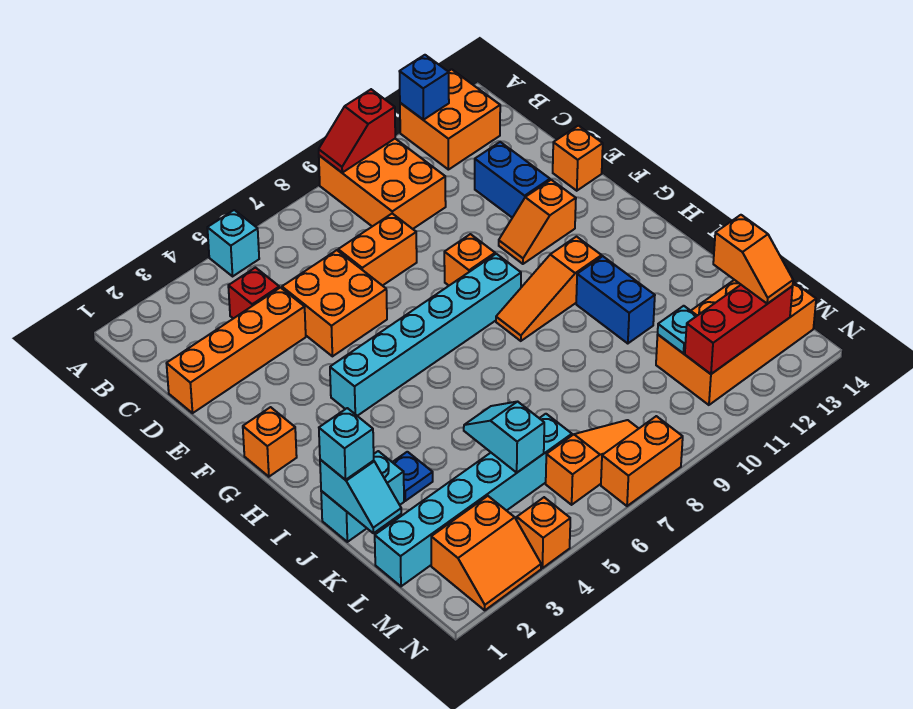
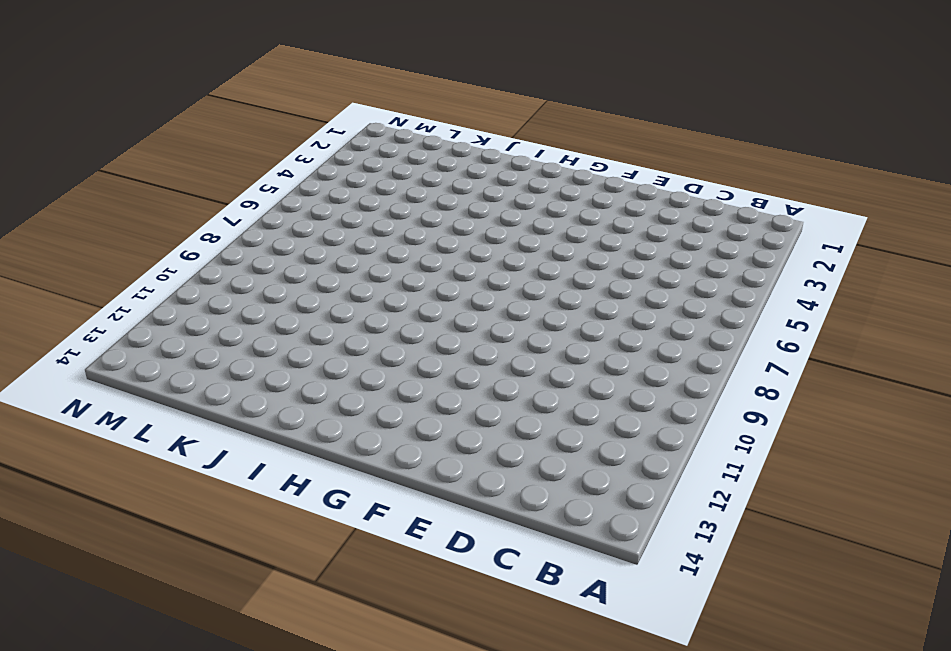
none -> cyan brick A5 level 1
none -> orange brick A9:C10 level 1
none -> orange brick A12:B13 level 1
none -> red brick C4 level 1

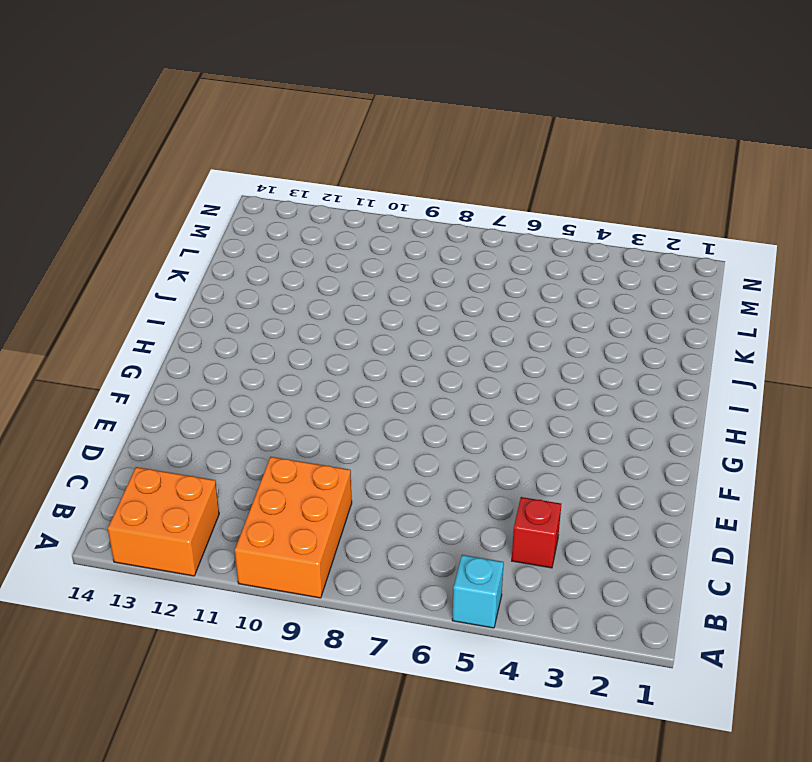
none -> orange brick D1:D4 level 1
none -> orange brick D5:E6 level 1
none -> orange brick D7:D8 level 1
none -> blue brick D12:E12 level 1

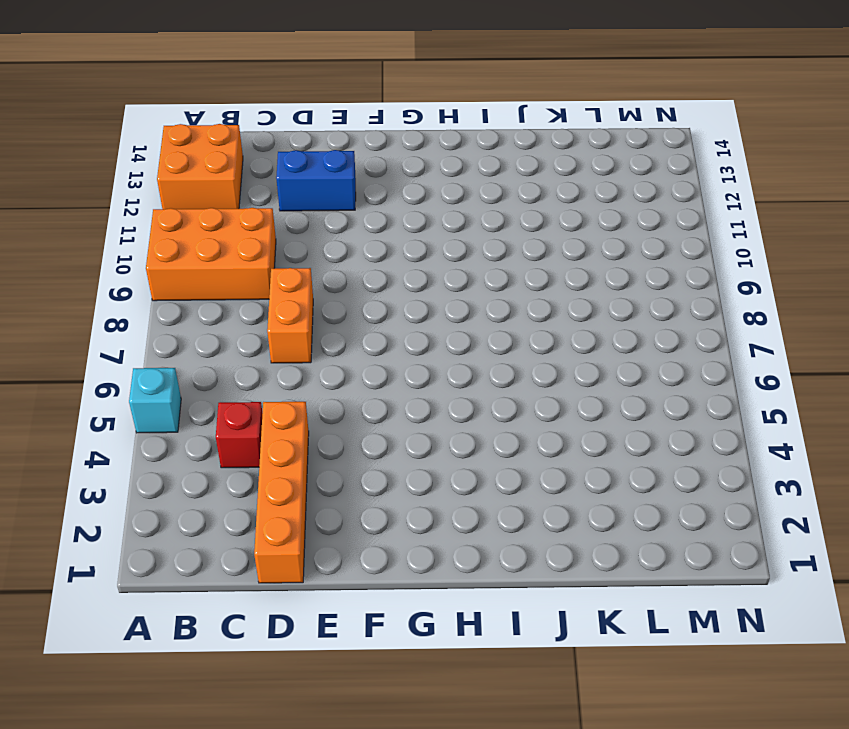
none -> orange brick D5:E6 level 1
none -> orange brick E14 level 1
none -> orange brick F9 level 1
none -> orange slope F11:F12 level 1 top 12

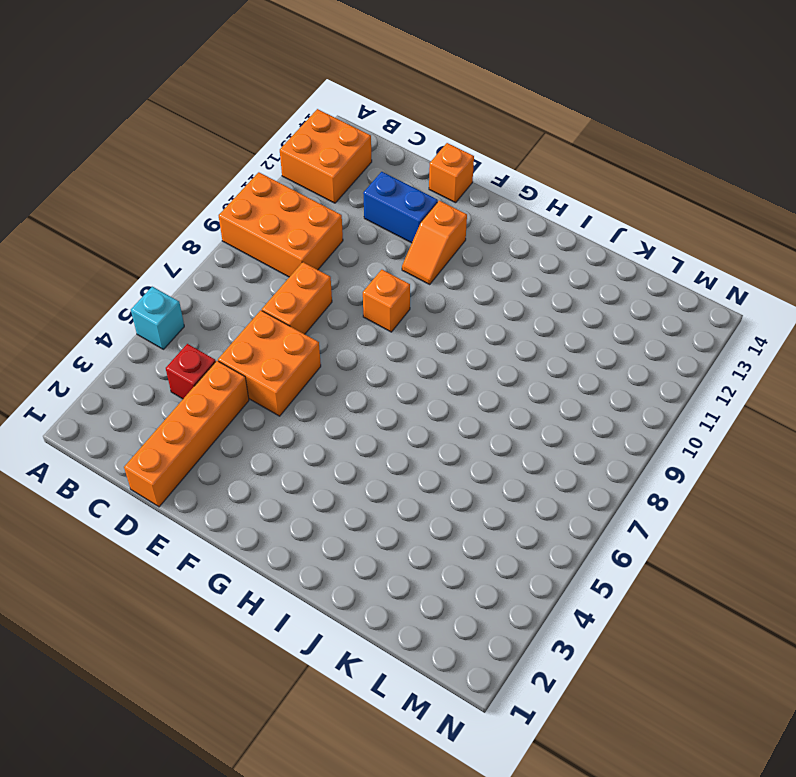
none -> orange brick G1 level 1
none -> cyan brick G4:G9 level 1
none -> orange slope H9:H11 level 1 top 11
none -> blue brick I11:J11 level 1

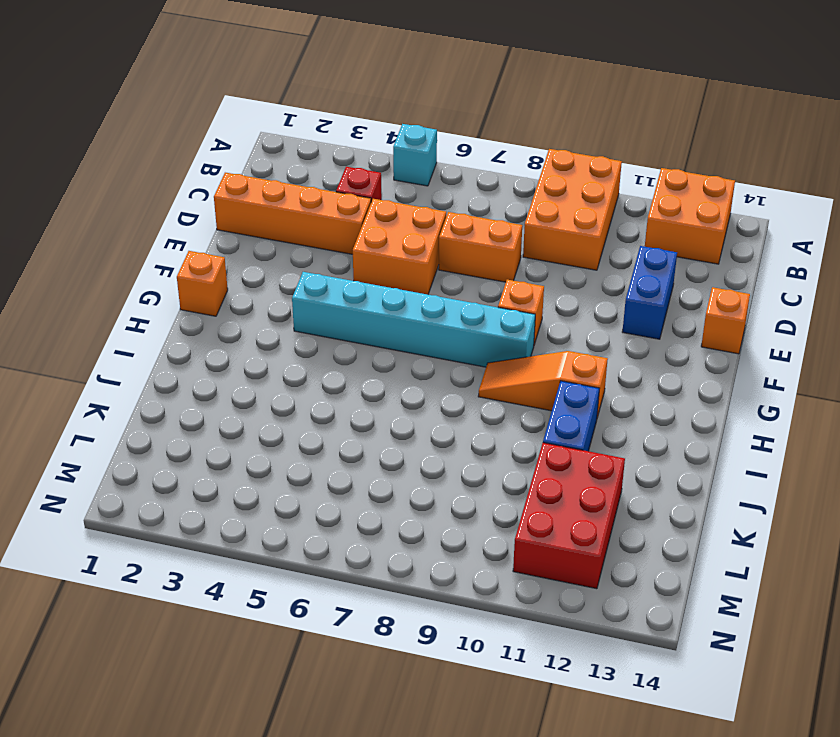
red brick K11:M12 level 1 -> orange brick L11:M14 level 1
none -> orange slope F11:F12 level 1 top 12
none -> cyan brick J1:J2 level 1
none -> blue plate J3 level 1
none -> cyan brick L1:L6 level 1

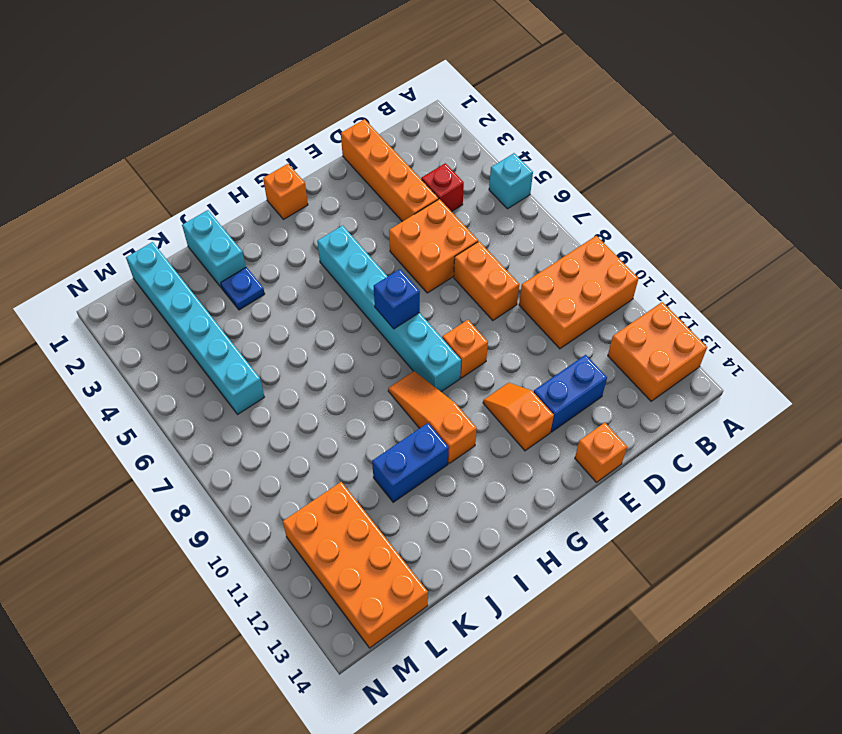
blue brick G7 level 2 -> blue brick A12 level 2
none -> orange slope M2:N3 level 1 top M
none -> orange slope M6:M8 level 1 top 6
none -> orange brick N4 level 1
none -> orange brick N7:N8 level 1

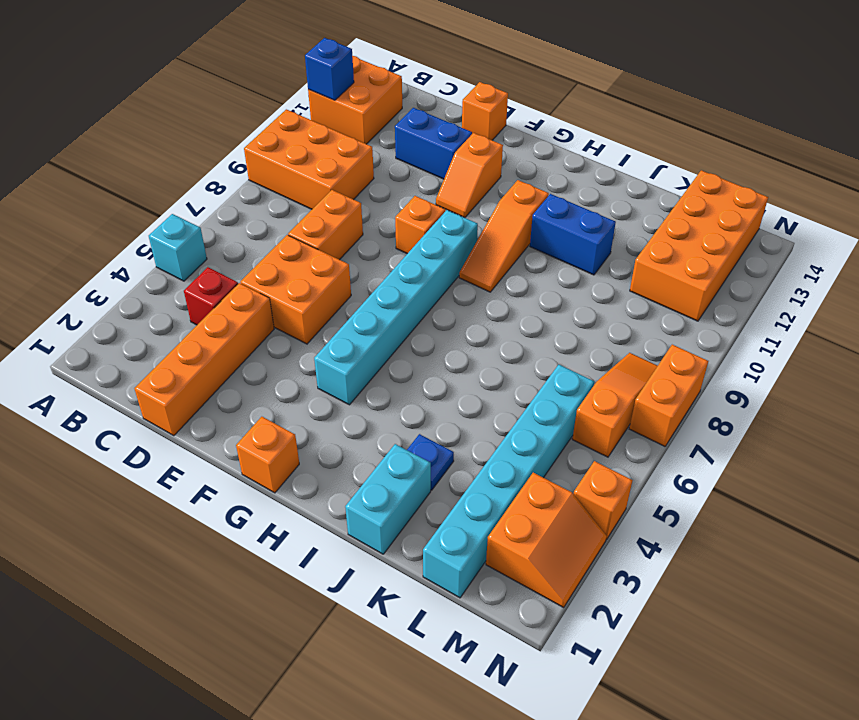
none -> red slope A9:A10 level 2 top 10
none -> cyan slope J1:K1 level 2 top J
none -> cyan slope K5:L5 level 2 top L
none -> cyan plate L11 level 2

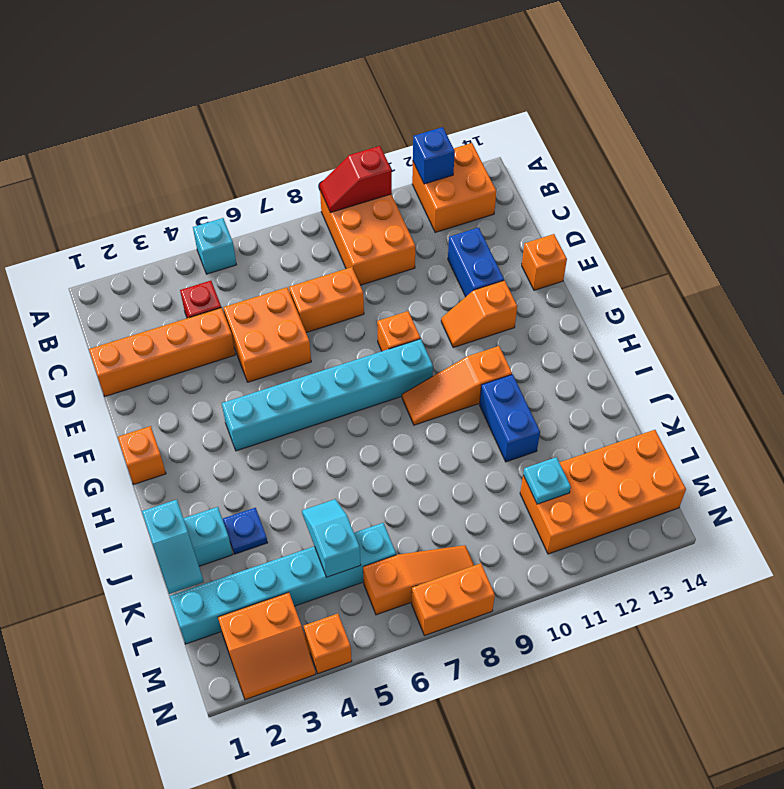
none -> red brick M11:M13 level 2
none -> cyan brick J1 level 3
none -> orange slope L13:M13 level 3 top L

